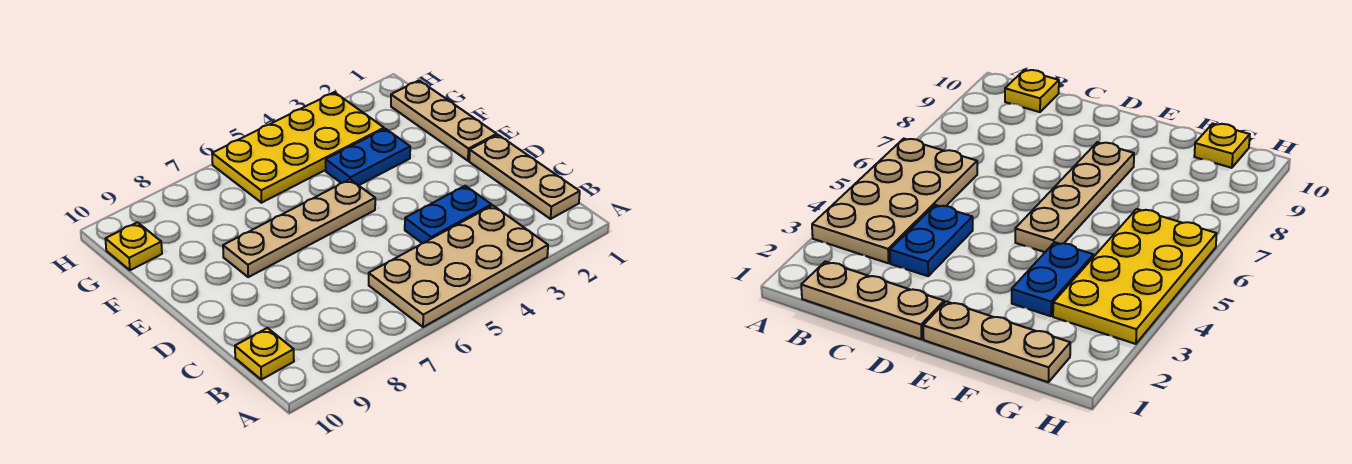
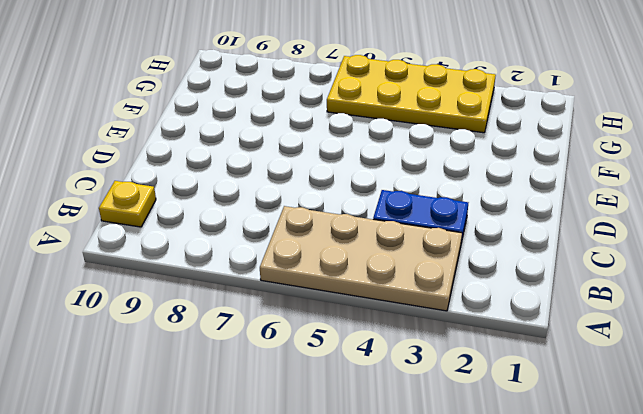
none -> tan plate B1:D1 level 1
none -> tan plate E1:G1 level 1

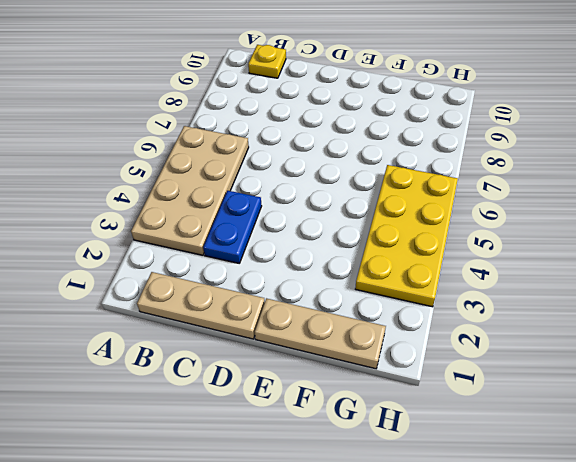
none -> tan plate E5:E8 level 1
none -> blue plate F3:F4 level 1

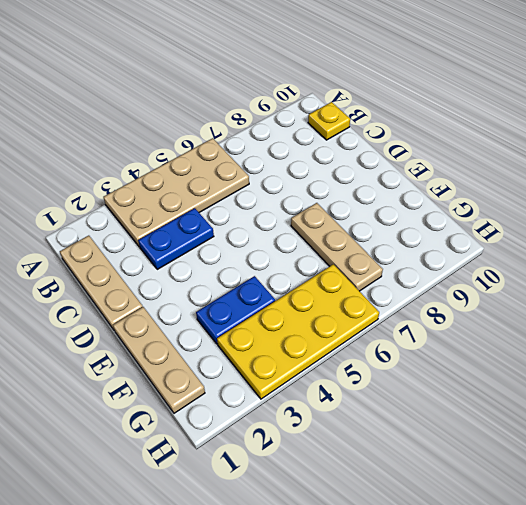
tan plate E7:G7 level 1 -> tan plate E5:E8 level 1
none -> yellow plate G10 level 1

